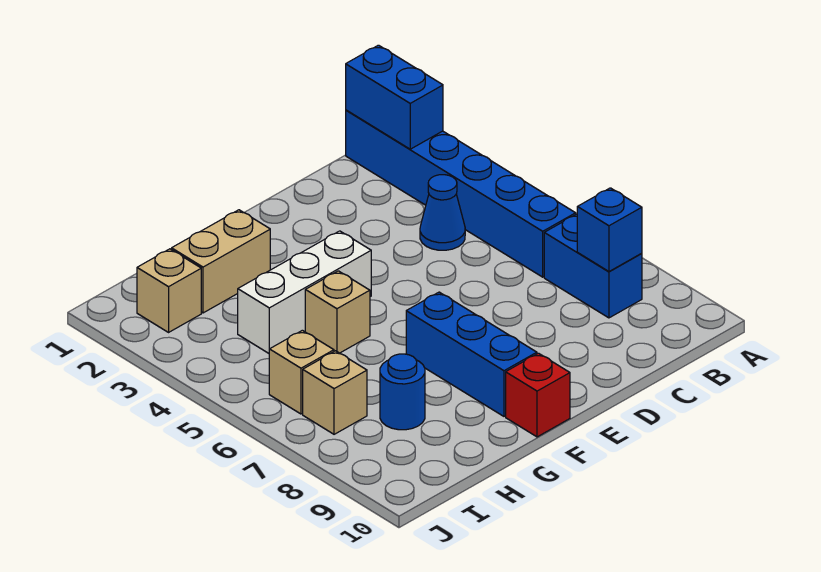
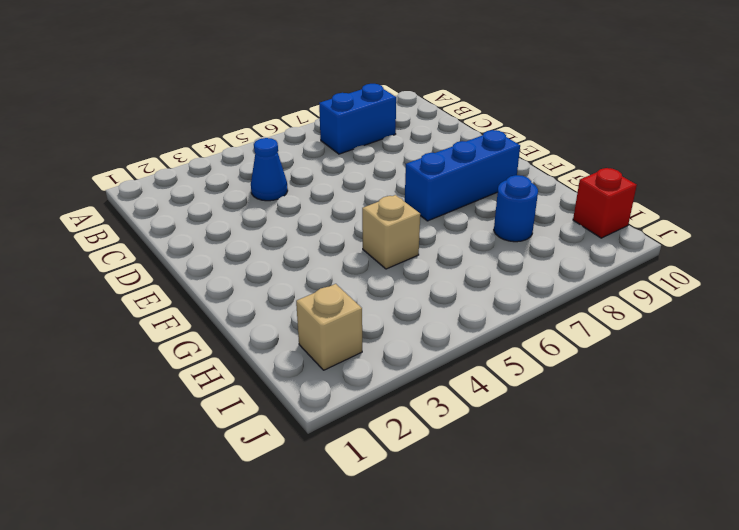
red brick I10 level 1 -> red brick F10 level 1
none -> blue brick B1:B6 level 1
none -> white brick F4:H4 level 1
none -> tan brick G2:H2 level 1

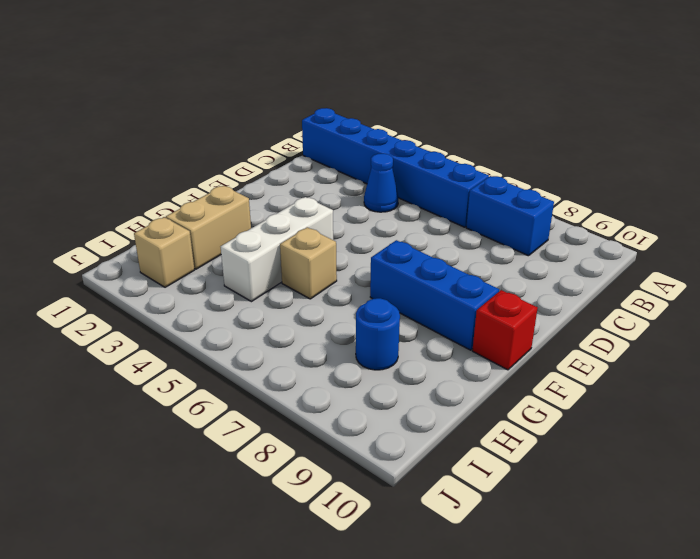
none -> tan brick I6 level 1
none -> tan brick I7 level 1
none -> blue brick B1:B2 level 2

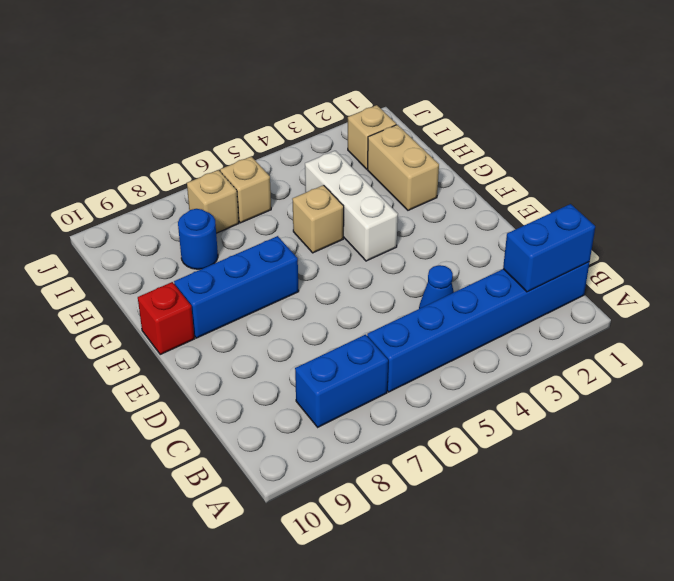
none -> blue brick B8 level 2

